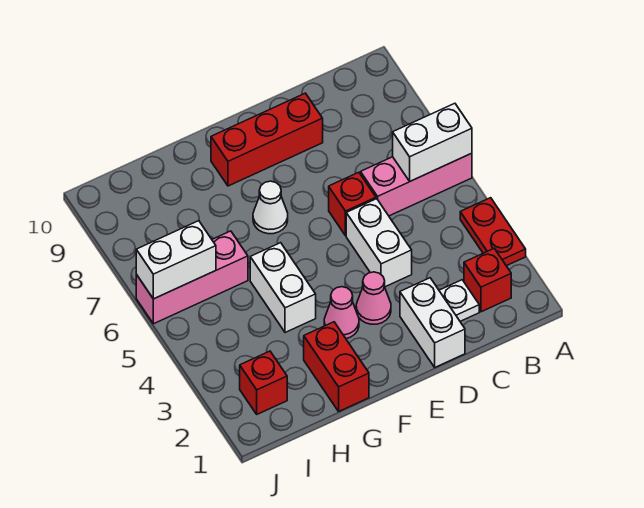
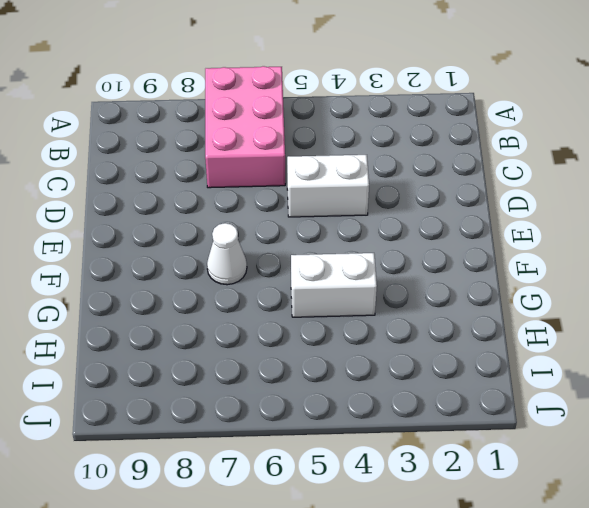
pink brick A6:C7 level 1 -> pink brick A6:C6 level 1
none -> red plate A3:A4 level 1
none -> red brick B2 level 1
none -> white plate C2 level 1

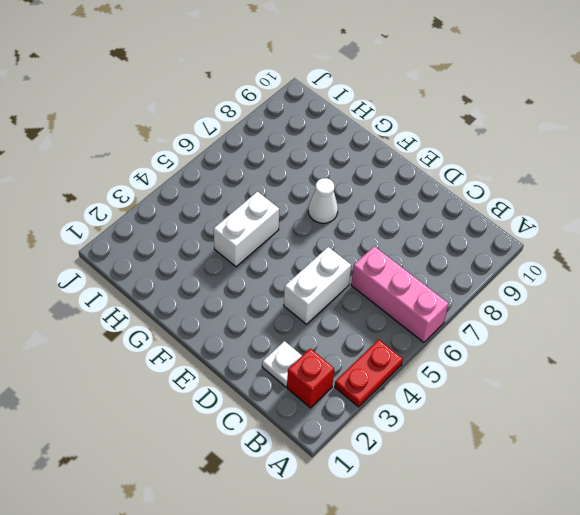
none -> white brick D1:D2 level 1
none -> red brick D6 level 1
none -> red brick D9:F9 level 1

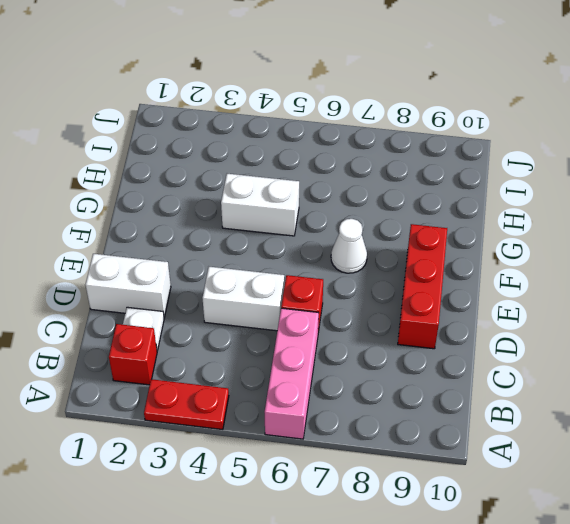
none -> pink cone E3 level 1
none -> pink cone F3 level 1
none -> red brick G1:G2 level 1

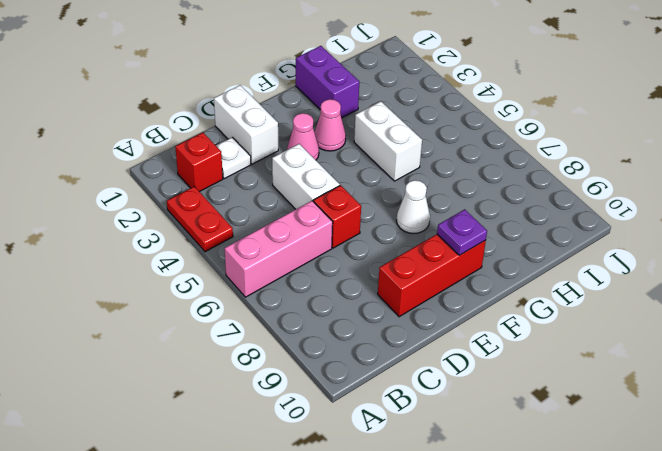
purple plate F9 level 2 -> none
purple brick G1:G2 level 1 -> red brick G1:G2 level 1
none -> pink brick H6:J6 level 1
none -> red brick I2 level 1
none -> white brick A6:B6 level 2

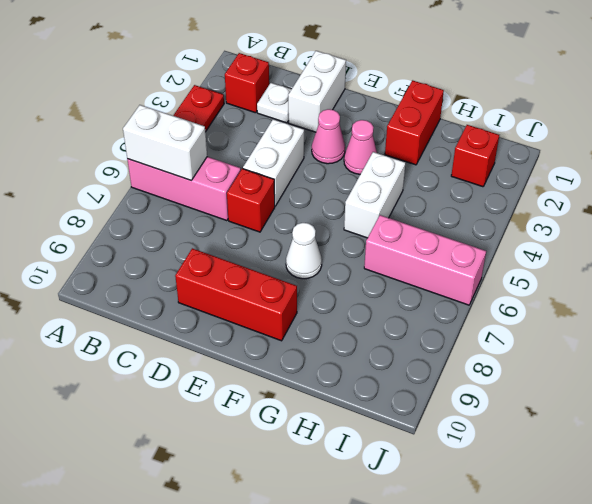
none -> white brick I6:J6 level 2

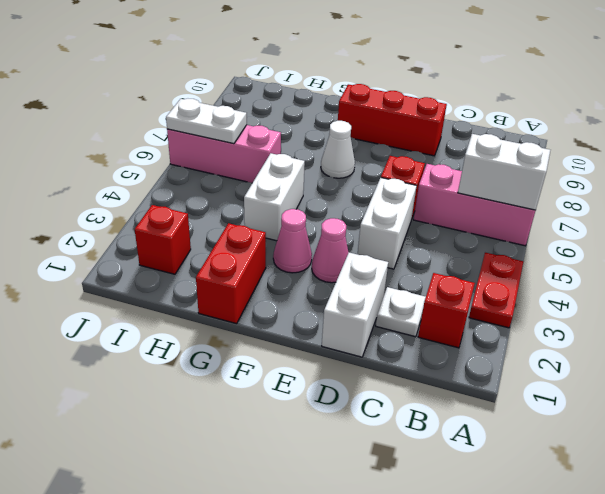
white plate I6:J6 level 2 -> white brick I6:J6 level 2

